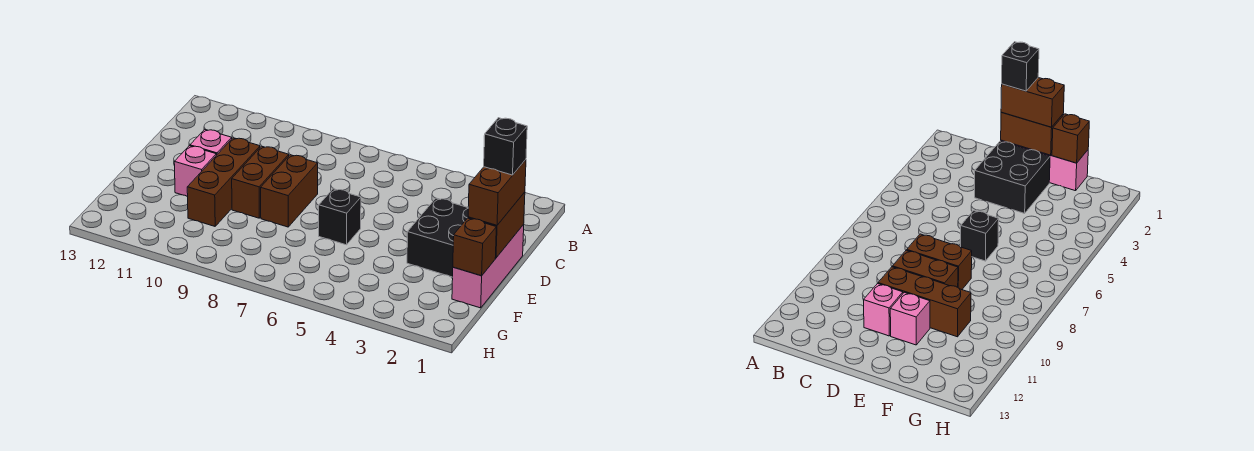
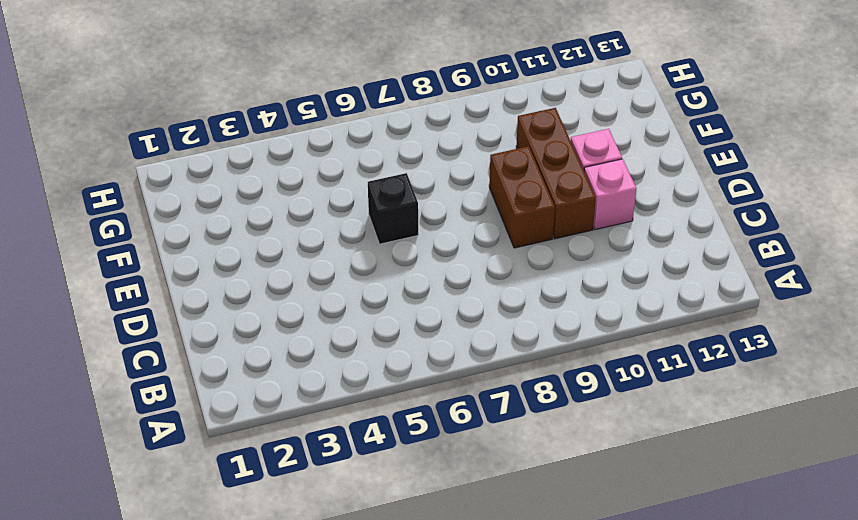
none -> pink brick D1:F1 level 1
none -> black brick D2:E3 level 1
none -> brown brick D8:E8 level 1

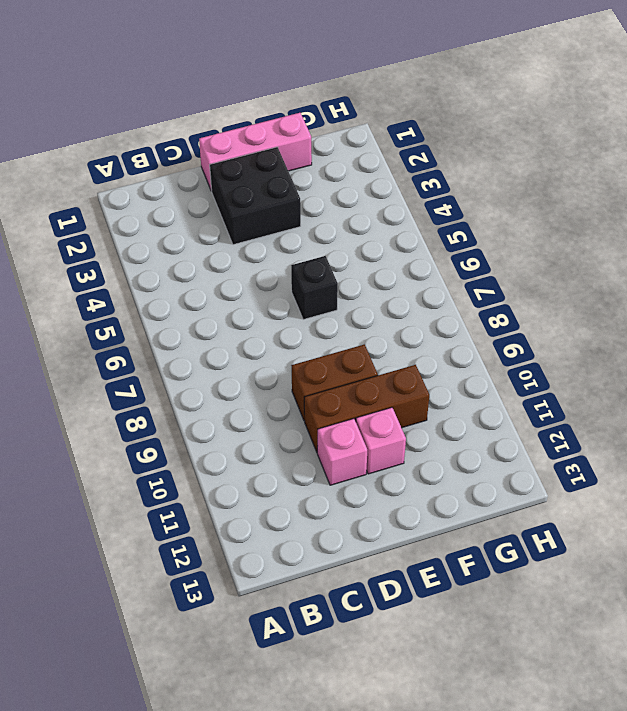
none -> brown brick D8:E8 level 1
none -> brown brick D1:E1 level 2
none -> brown brick F1 level 2

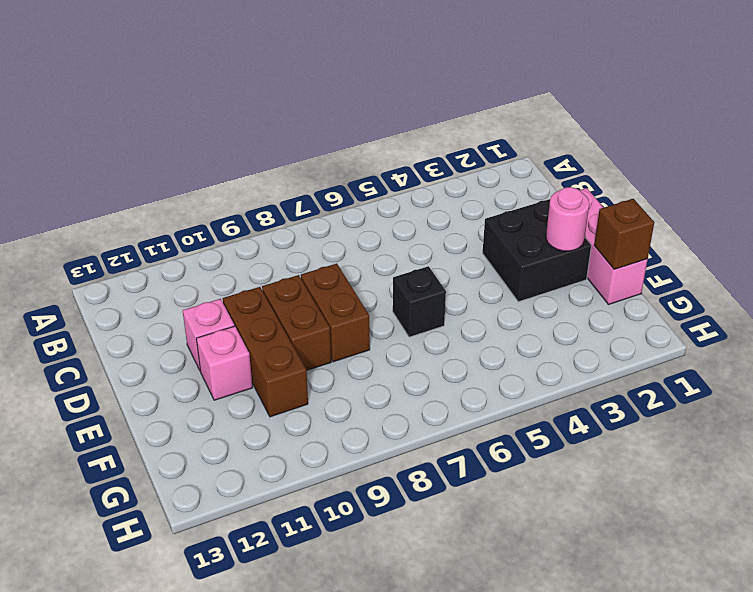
pink round brick E2 level 2 -> none
none -> brown brick D1:E1 level 2
none -> brown brick D1:E1 level 3
none -> black brick D1 level 4

